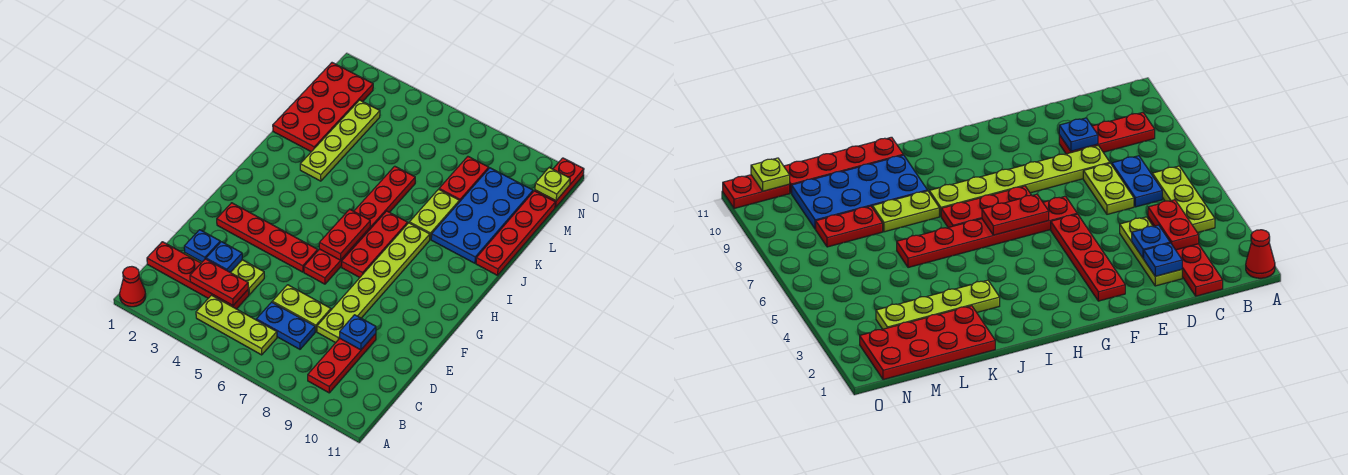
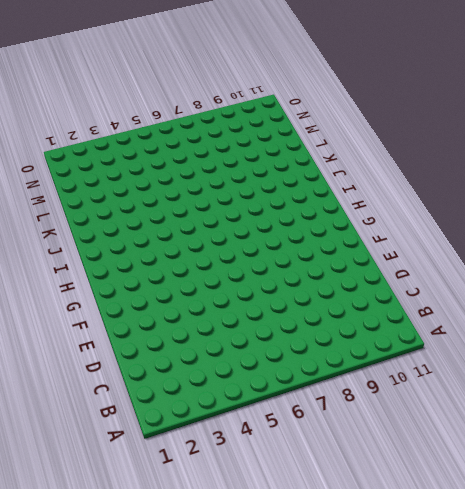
none -> red cone A1 level 1
none -> lime plate B4:B6 level 1
none -> red plate B9:D9 level 1

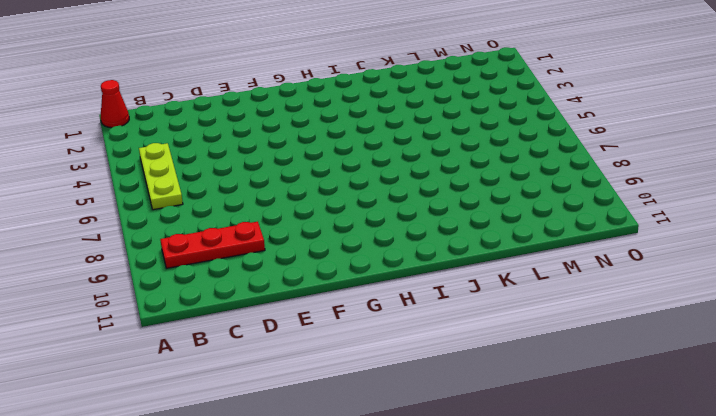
none -> red plate C1:C4 level 1
none -> blue plate C6:C7 level 1
none -> lime plate D2:D4 level 1

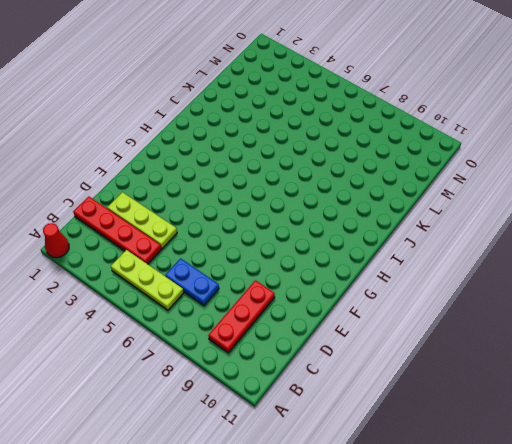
none -> lime plate D6:D7 level 1
none -> lime plate D8:I8 level 1
none -> red plate F2:F5 level 1

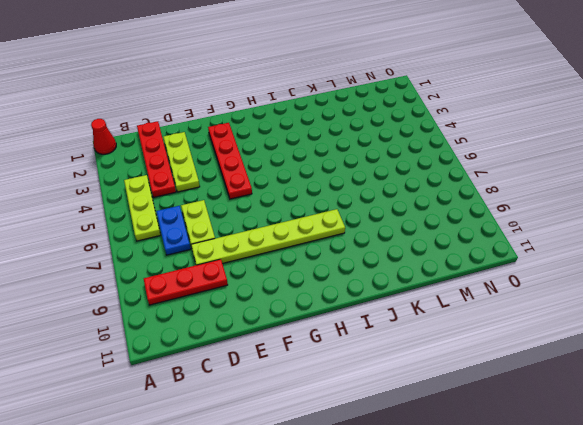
none -> red plate F6:K6 level 1
none -> red plate G7:I7 level 1
none -> lime plate J3:M3 level 1

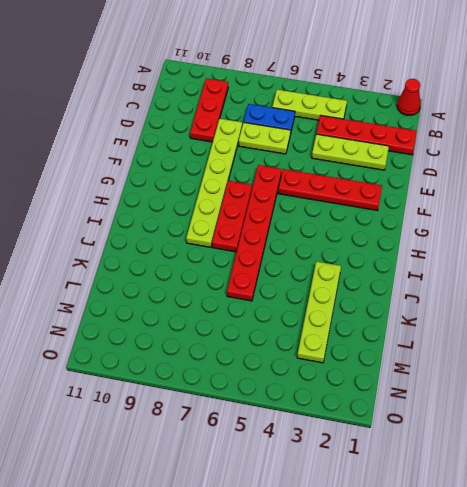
none -> lime plate J8:K8 level 1
none -> blue plate J9:M10 level 1
none -> red plate J11:M11 level 1

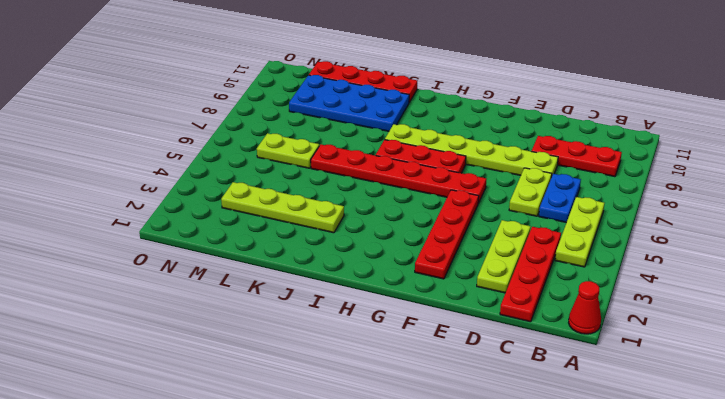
lime plate L6:M6 level 1 -> lime plate J8:K8 level 1
none -> red plate K1:N2 level 1
none -> red plate L8:M8 level 1
none -> red plate N11:O11 level 1

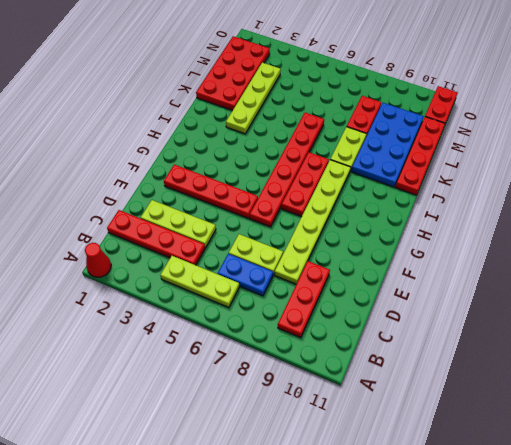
none -> red plate C3:C4 level 2
none -> blue plate D2 level 2
none -> blue plate D3 level 2

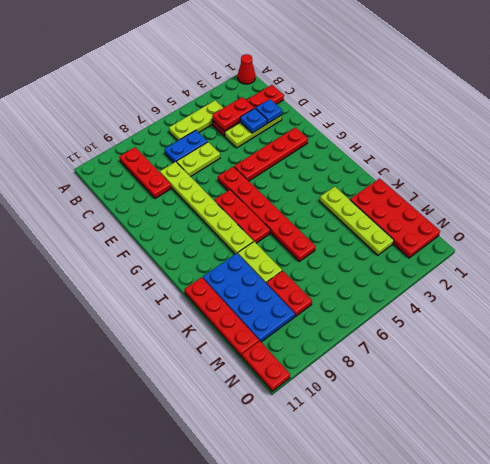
none -> blue plate D9 level 2
none -> red plate G6:H6 level 2
none -> lime plate N11 level 2

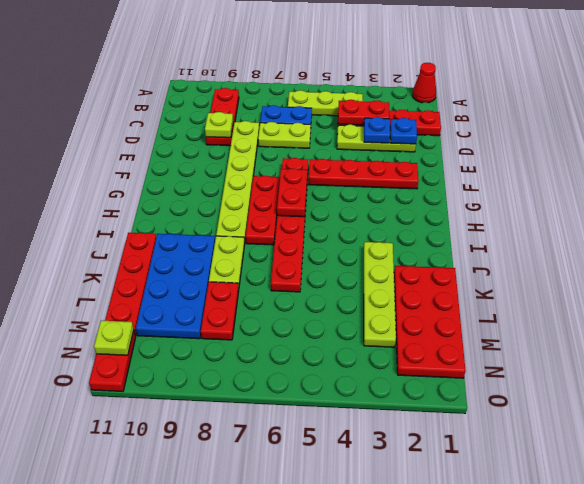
lime plate D9 level 2 -> blue plate D9 level 2

